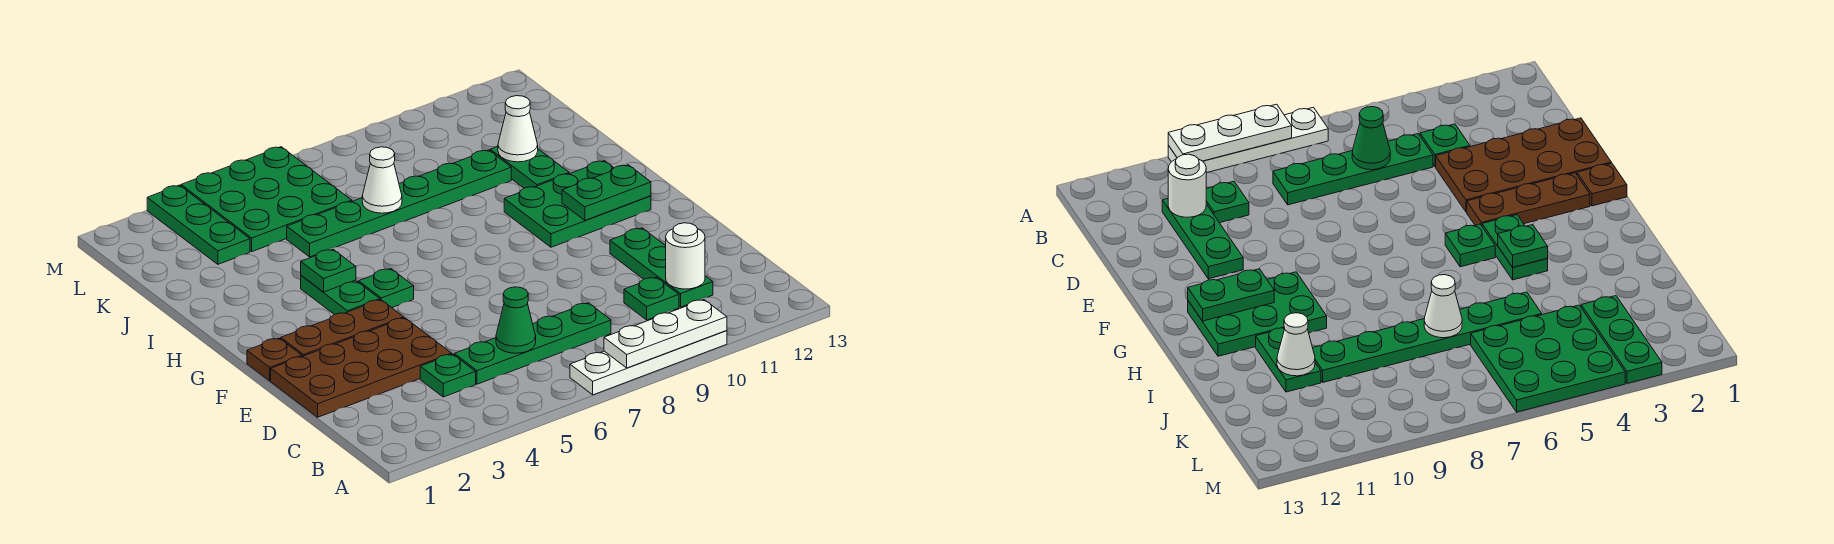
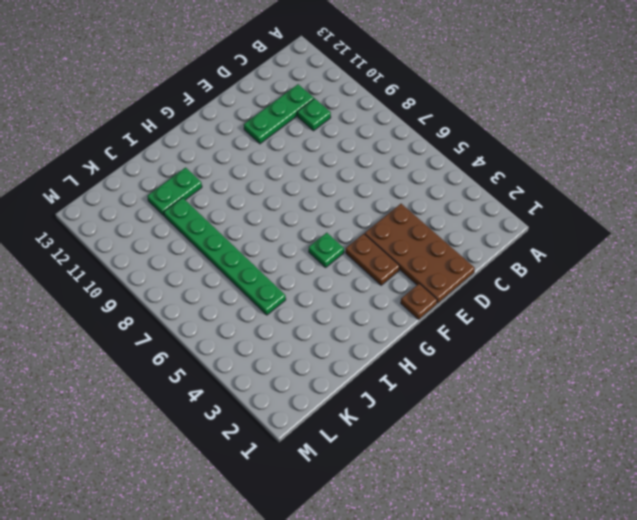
brown plate F3:F4 level 1 -> brown plate F2:F4 level 1
none -> white plate A7:A10 level 1
none -> green plate C4 level 1
none -> green plate C5:C8 level 1

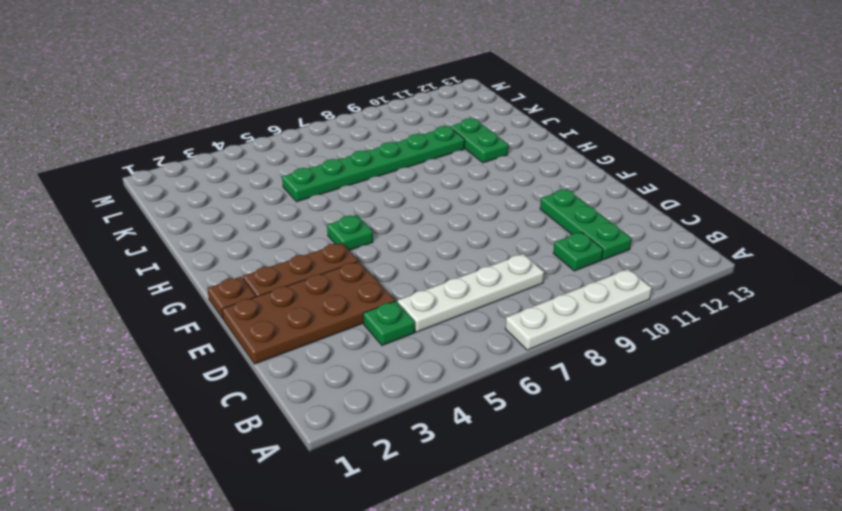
white plate C5:C8 level 1 -> green plate C5:C8 level 1
none -> green plate G4:H4 level 1
none -> green plate G10:H12 level 1
none -> green plate K3:M3 level 1

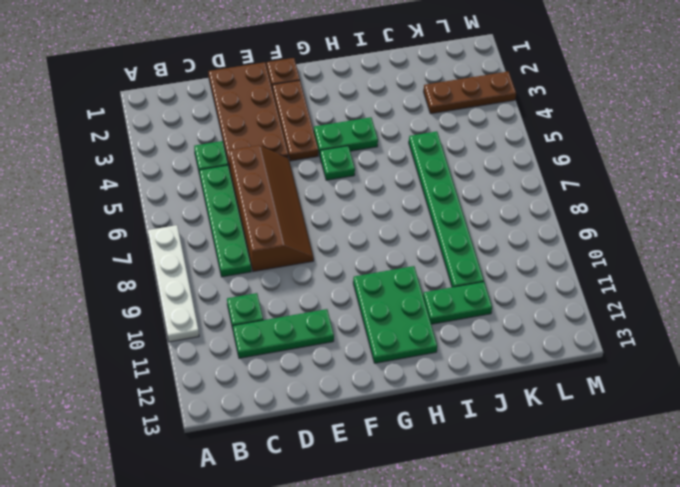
brown slope D5:E8 level 1 top D -> none
brown plate K3:M3 level 1 -> green plate K3:M3 level 1
none -> green plate K4:M6 level 1
none -> white plate A8:A10 level 2
none -> green cone C6 level 2

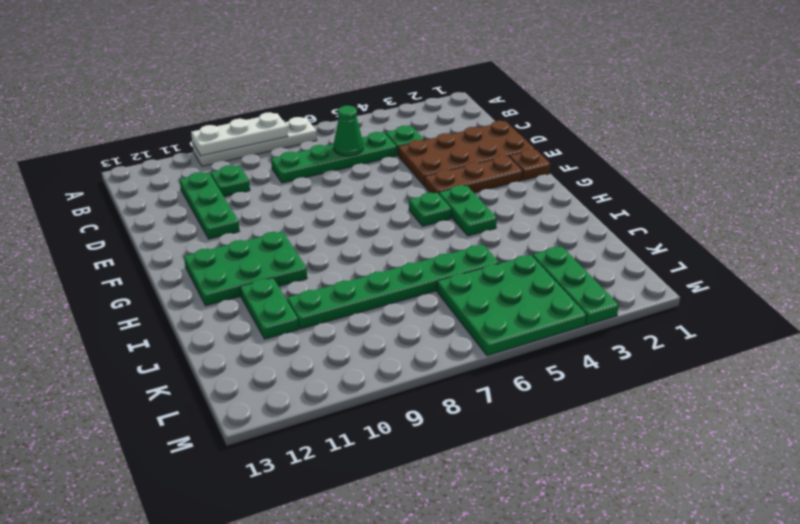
none -> white round brick C11 level 2
none -> green plate G11:G12 level 2
none -> green plate H4 level 2

